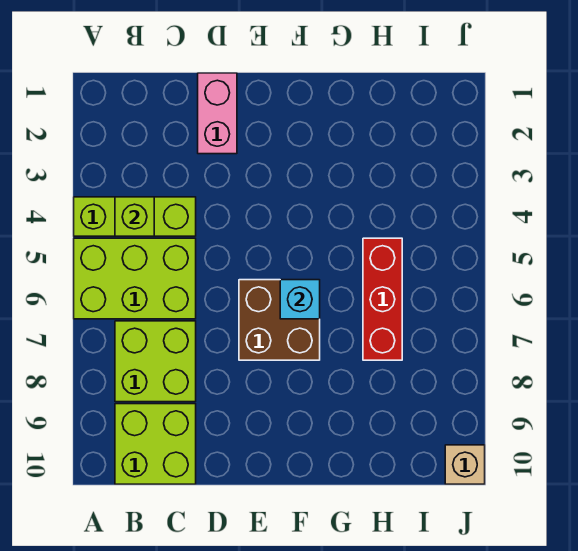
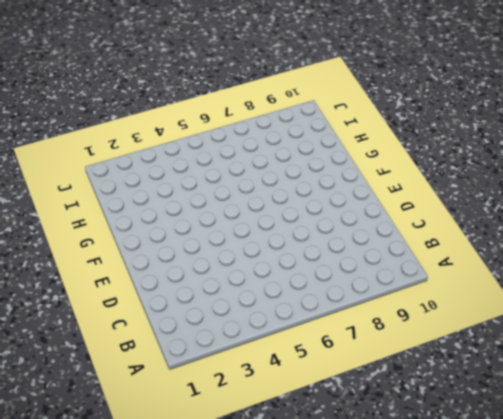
none -> lime brick A4:C4 level 1
none -> lime brick A5:C6 level 1

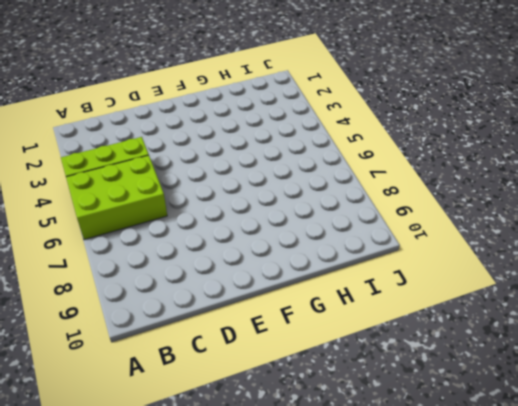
none -> lime brick B7:C8 level 1
none -> lime brick B9:C10 level 1

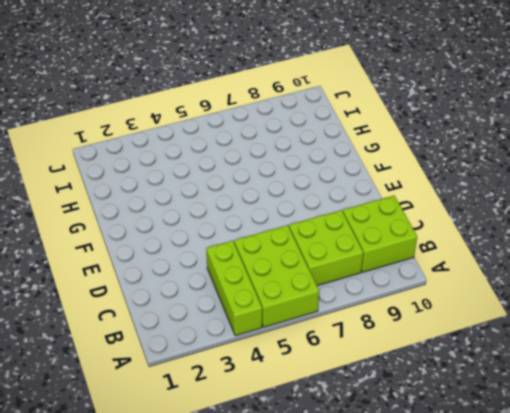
none -> pink brick D1:D2 level 1
none -> brown brick E6:F7 level 1

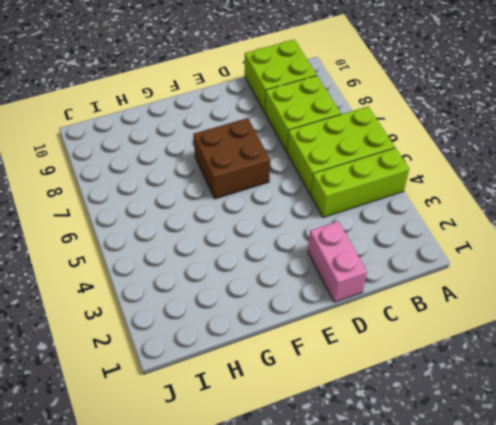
none -> red brick H5:H7 level 1
none -> tan brick J10 level 1

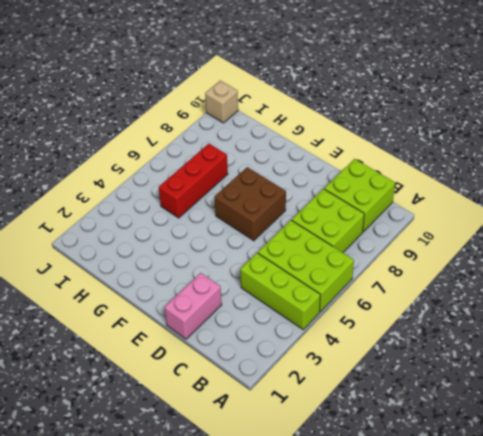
none -> lime brick B4 level 2
none -> cyan brick F6 level 2

